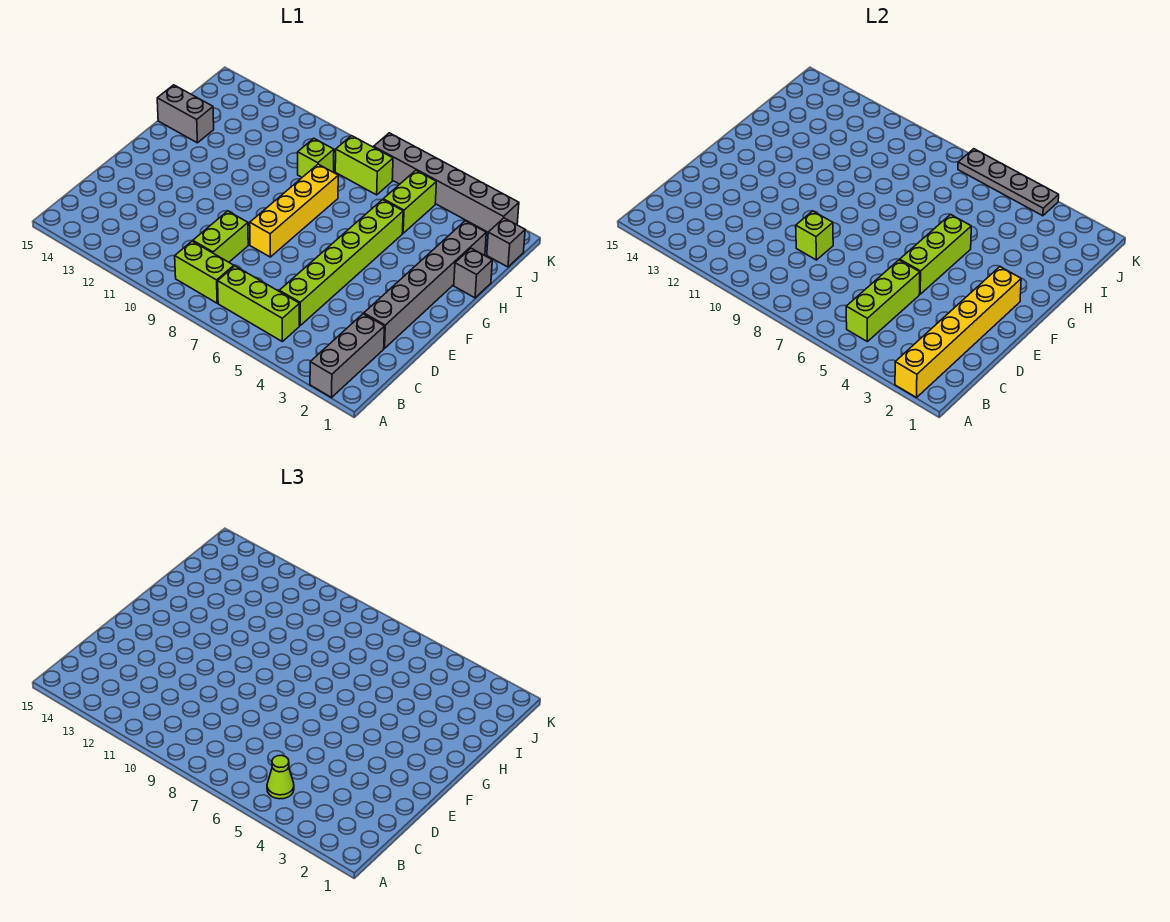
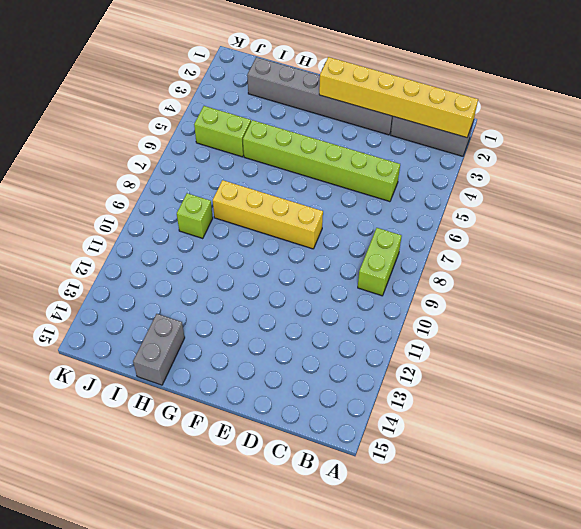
none -> lime brick B5:B7 level 1
none -> lime brick C9:D9 level 1
none -> grey brick H1 level 1

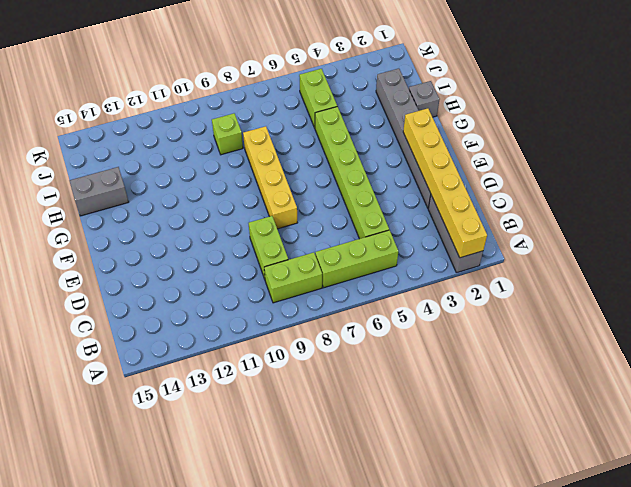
none -> grey brick J1 level 1
none -> lime brick J7:J8 level 1
none -> grey brick K2:K7 level 1

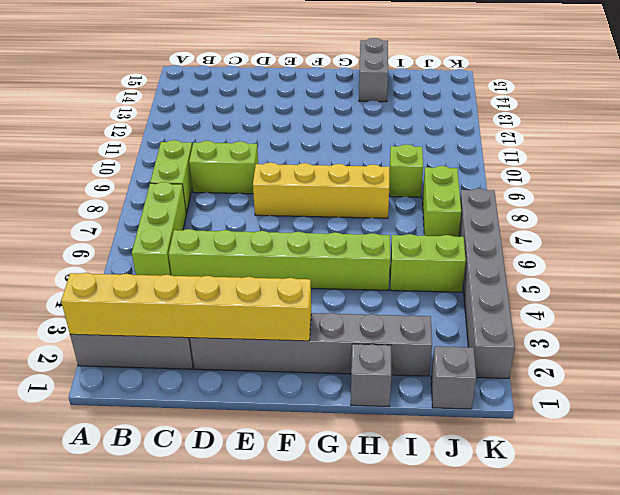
none -> lime brick B5:D5 level 2
none -> lime brick D9 level 2
none -> lime brick E5:G5 level 2

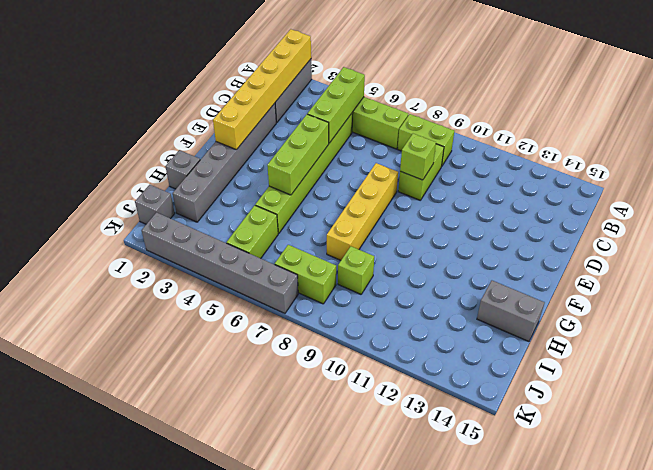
none -> grey plate K4:K7 level 2
none -> lime cone B5 level 3

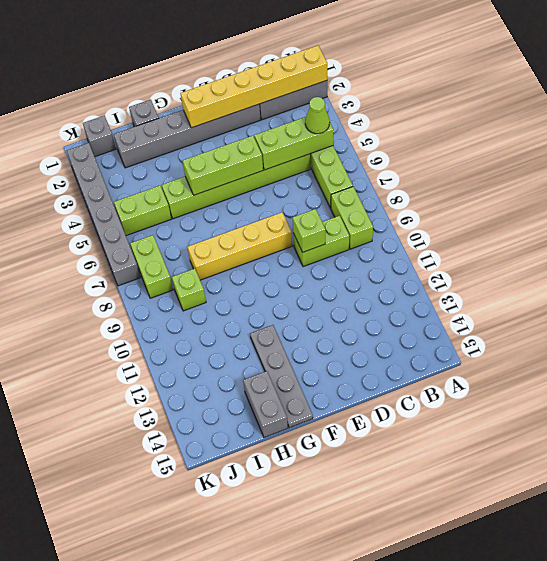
grey plate G12:G15 level 1 -> grey plate K4:K7 level 2

